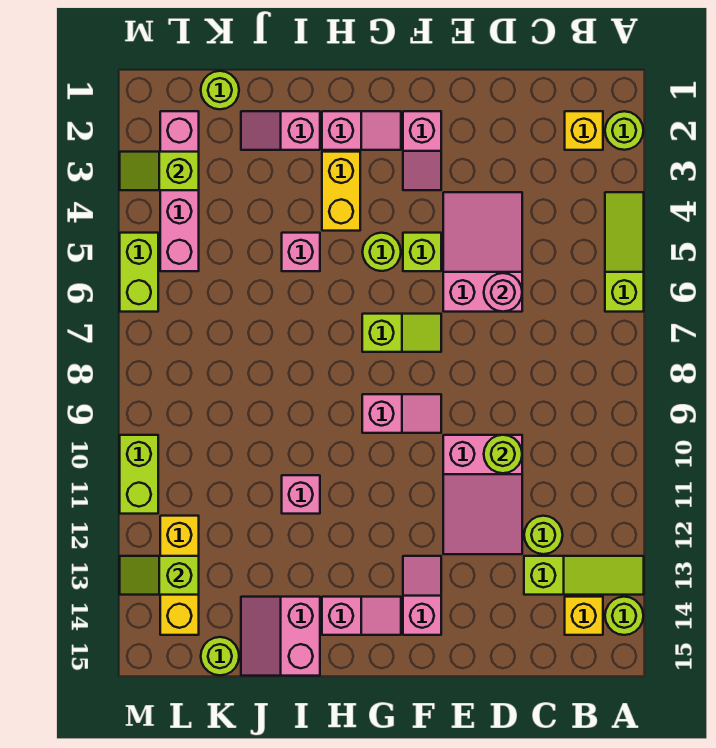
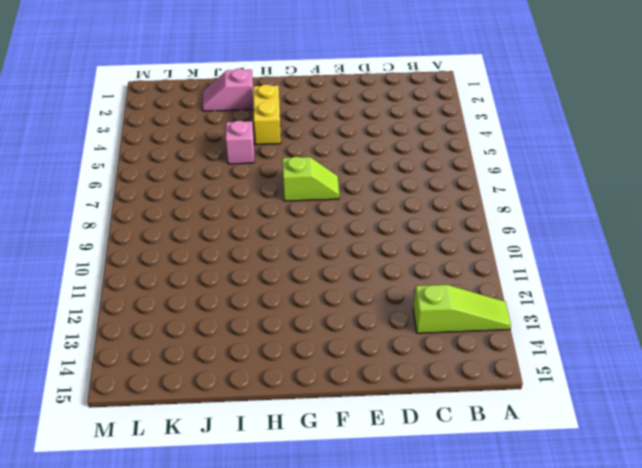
none -> lime round brick A2 level 1
none -> lime slope A4:A6 level 1 top 6
none -> lime round brick A14 level 1
none -> yellow brick B2 level 1

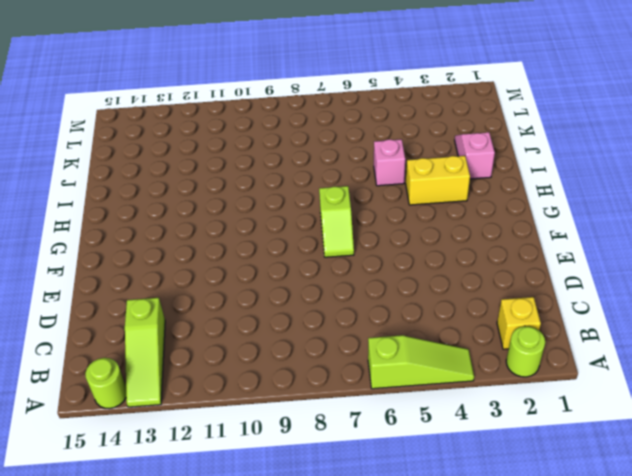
none -> yellow brick B14 level 1
none -> lime round brick C12 level 1
none -> pink slope D4:E6 level 1 top 6
none -> pink slope D10:E12 level 1 top 10

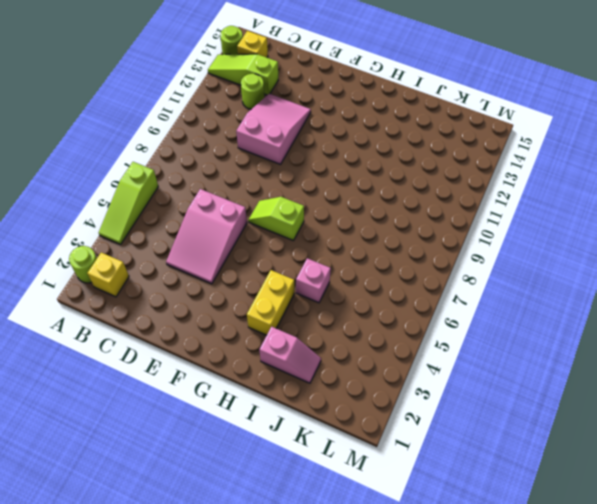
none -> pink slope F2:F3 level 1 top 2
none -> lime brick F5 level 1
none -> pink slope F9:G9 level 1 top G
none -> pink slope F13:F14 level 1 top 14

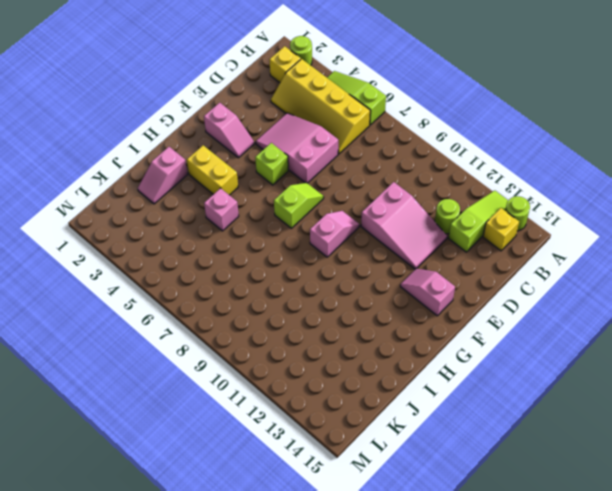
yellow slope B3:C6 level 1 top B -> none
none -> pink slope G2:H2 level 1 top H
none -> lime round brick G5 level 1
none -> pink slope G14:H14 level 1 top H
none -> pink brick I11 level 1

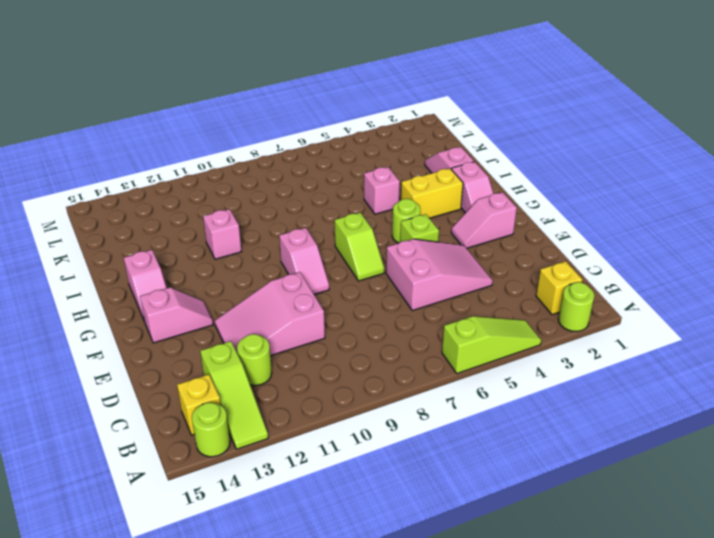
none -> pink slope I14:J15 level 1 top I
none -> lime round brick K1 level 1
none -> lime round brick K15 level 1
none -> pink brick L2:L5 level 1

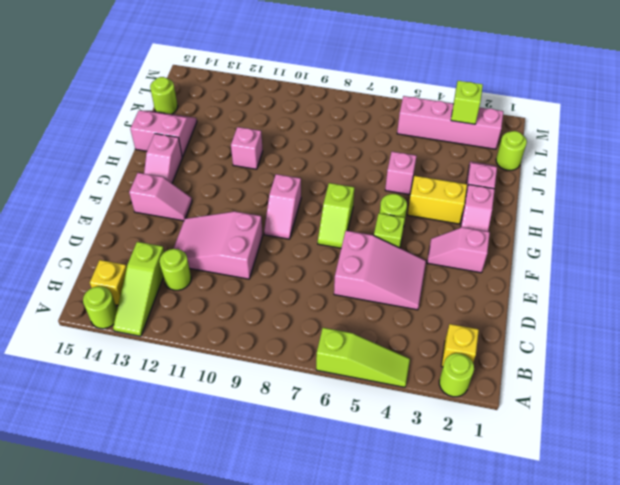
none -> yellow brick L12:L14 level 1
none -> lime brick M5:M6 level 1
none -> lime brick M10:M11 level 1
none -> pink round brick D6 level 2

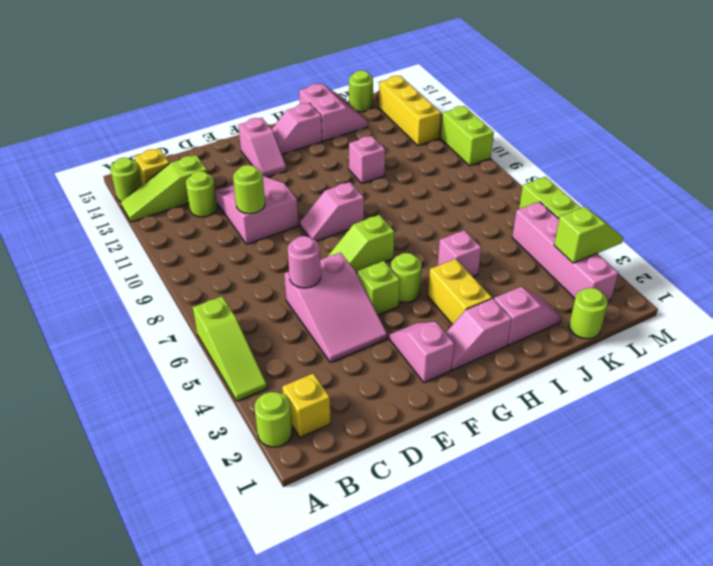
none -> lime slope L13:M13 level 2 top L

